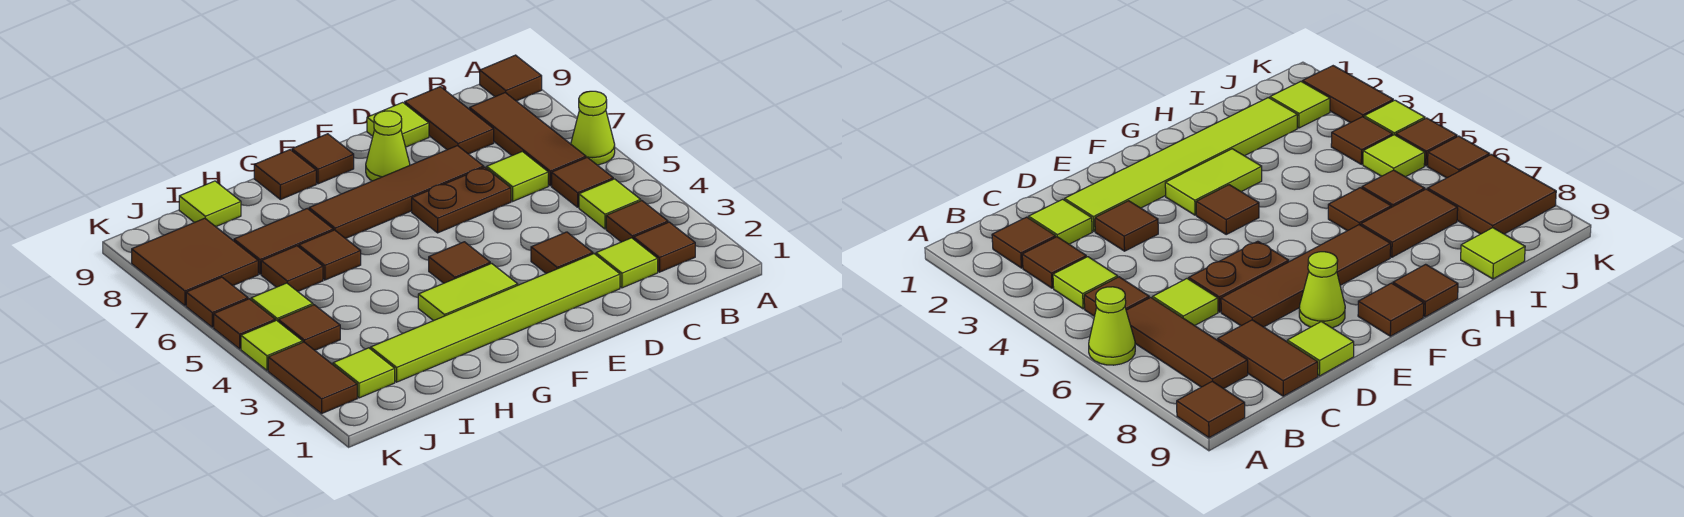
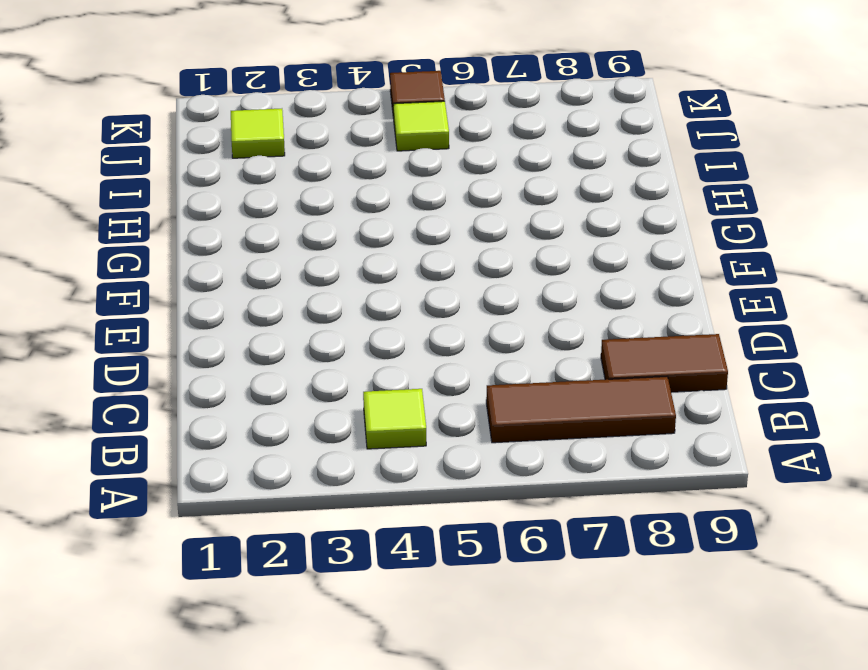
none -> lime cone A6 level 1
none -> brown tile A9 level 1
none -> brown tile B2 level 1
none -> brown tile B3 level 1

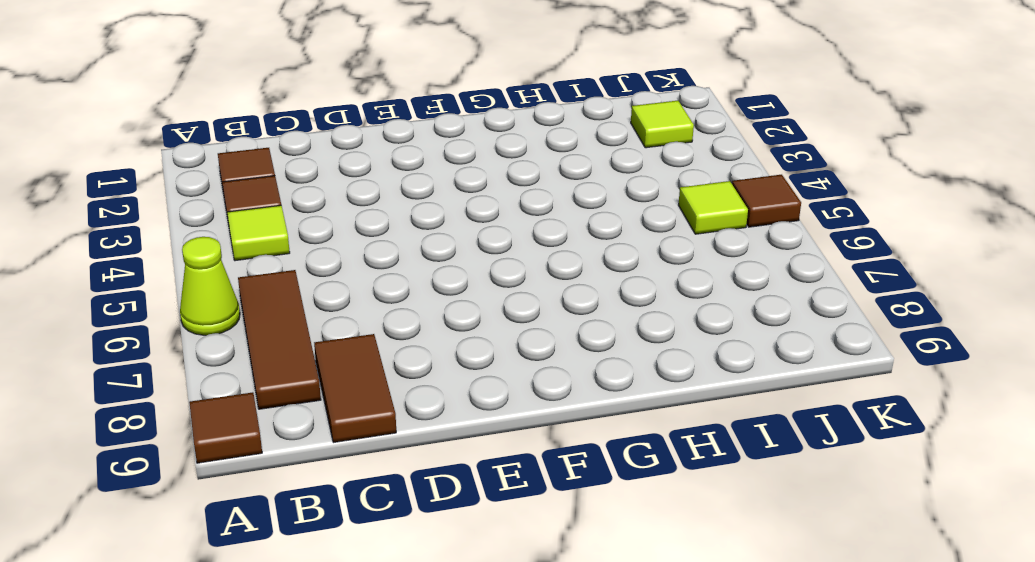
none -> brown tile B5 level 1
none -> lime tile C2 level 1
none -> lime tile C6 level 1
none -> lime tile D2:I2 level 1

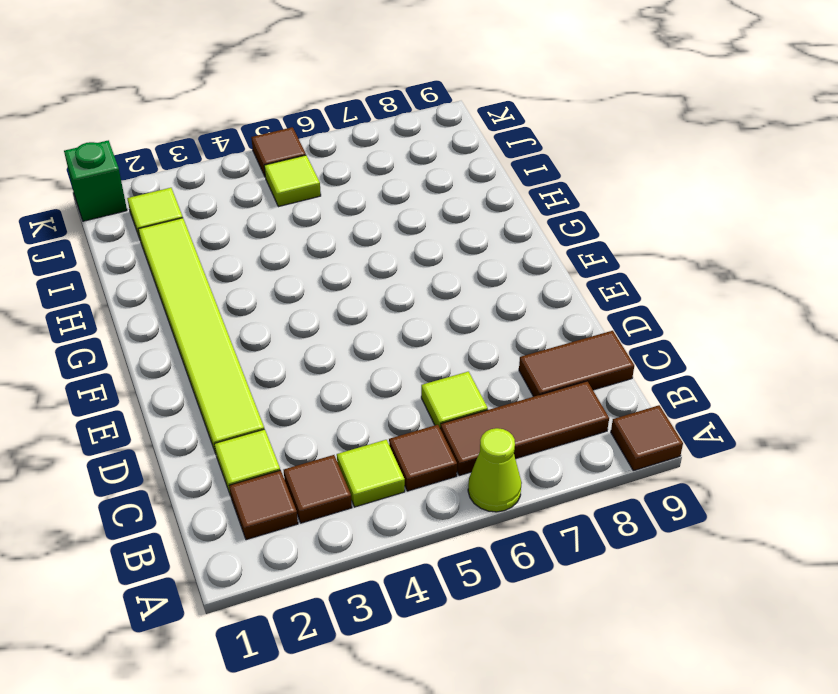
green brick K1 level 1 -> none
none -> brown tile D3 level 1
none -> brown plate D6:E6 level 1
none -> brown tile D7:G7 level 1
none -> lime tile D9 level 1

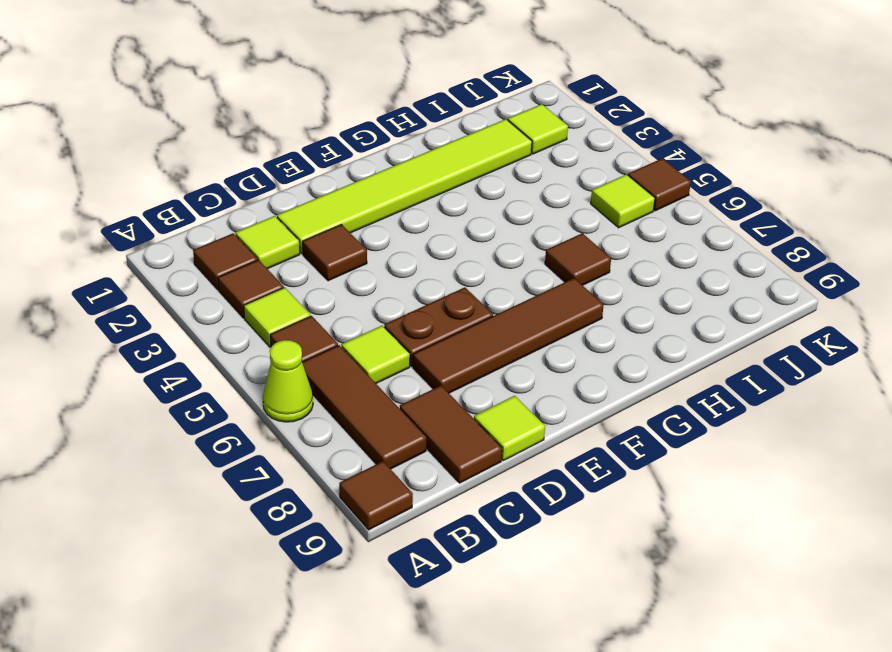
none -> lime cone E8 level 1
none -> lime tile F3:G3 level 1
none -> brown tile F4 level 1
none -> brown tile F9 level 1

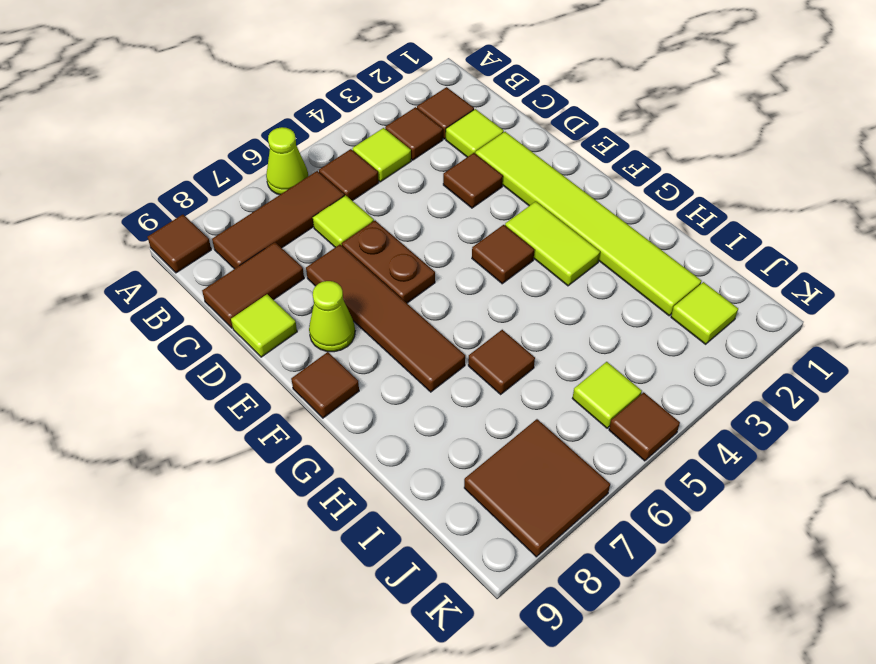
none -> brown tile G9 level 1
none -> brown tile H7:I7 level 1
none -> brown tile I6 level 1
none -> lime tile I9 level 1

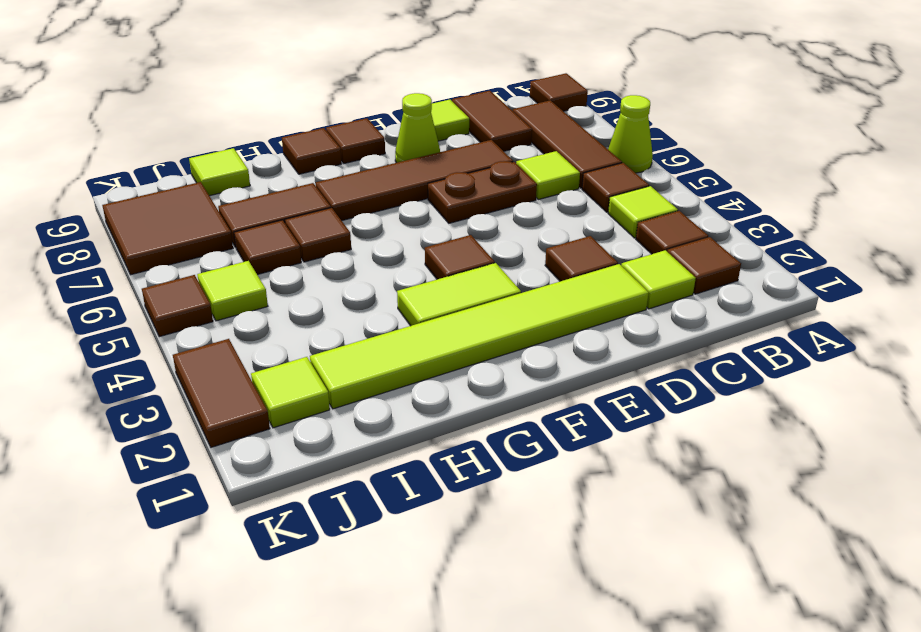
none -> brown tile J4 level 1
none -> lime tile K4 level 1
none -> brown tile K6 level 1

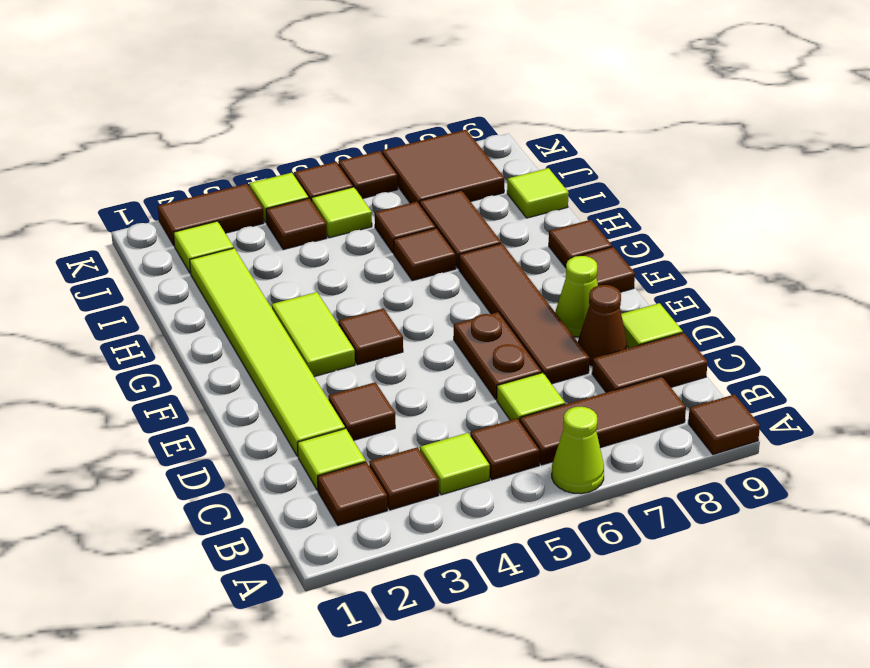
brown cone D8 level 1 -> none

